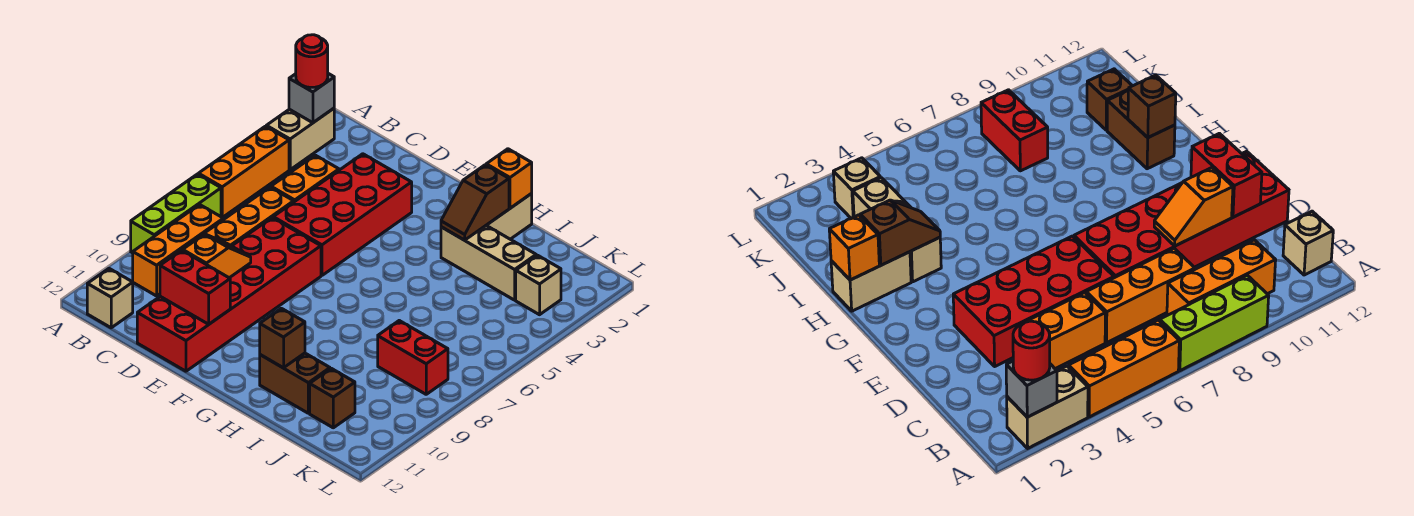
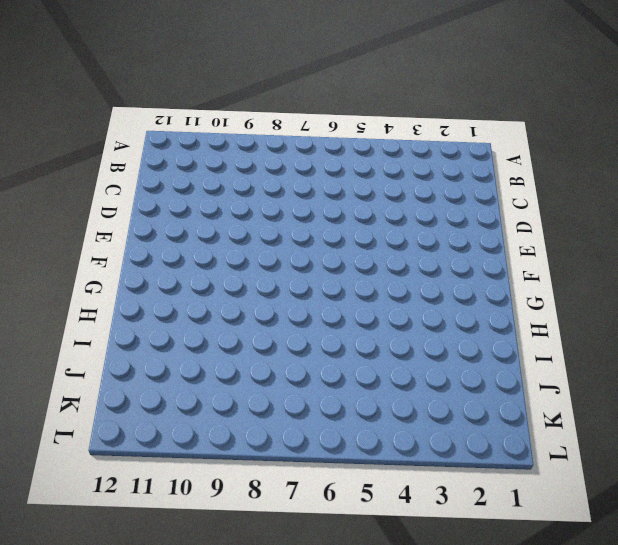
none -> tan brick A2:A3 level 1
none -> orange brick A4:A6 level 1
none -> lime brick A7:A9 level 1

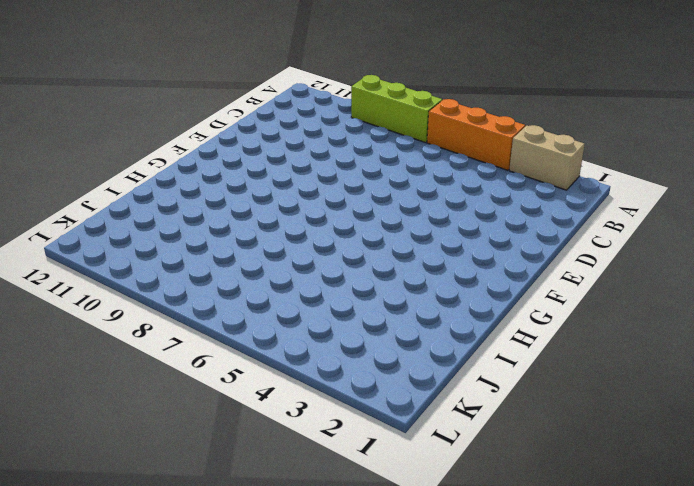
none -> orange brick B8:B10 level 1
none -> tan brick B12 level 1
none -> orange brick C4:C5 level 1

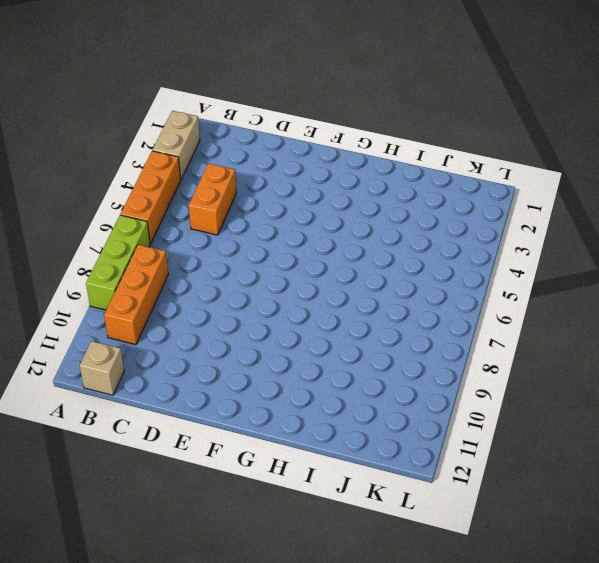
none -> orange brick C6:C8 level 1
none -> red brick D3:E6 level 1
none -> red brick D7:E12 level 1

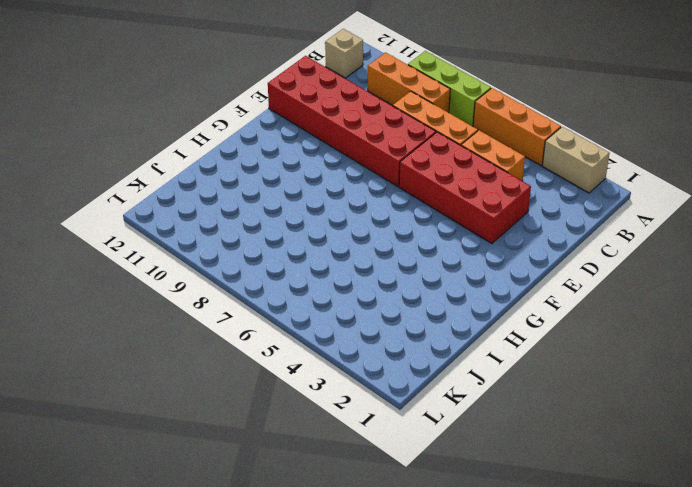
none -> tan brick H1:H2 level 1
none -> tan brick H3:J3 level 1
none -> brown brick H11:I11 level 1

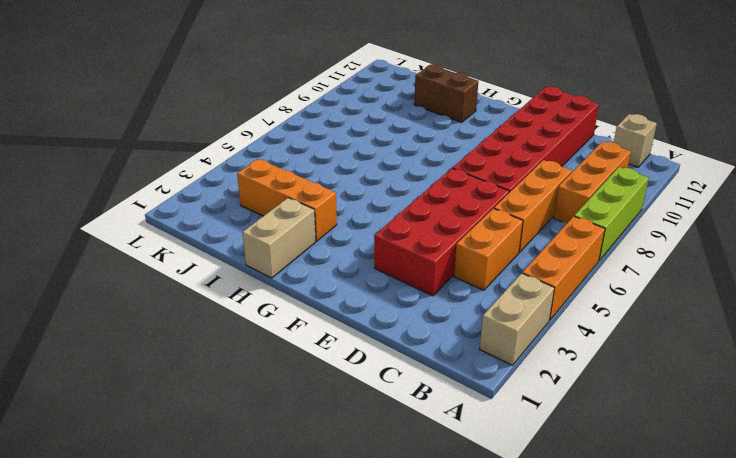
orange brick H3:J3 level 1 -> tan brick H3:J3 level 1
none -> red brick J8:K8 level 1
none -> brown brick J11 level 1
none -> tan brick K3 level 1

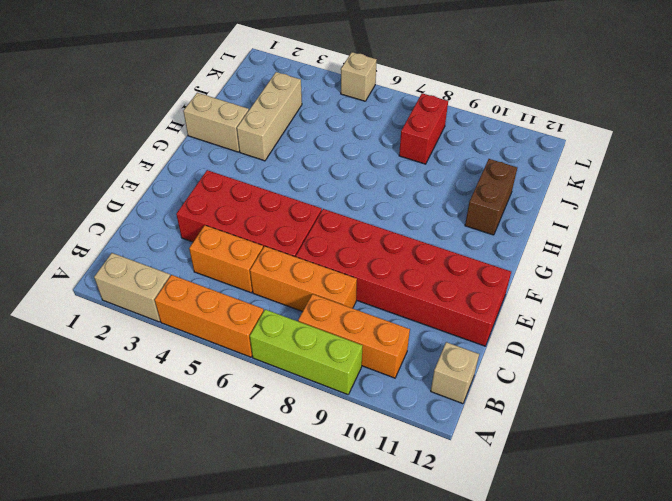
tan brick L5 level 1 -> tan brick K3 level 1
none -> brown brick J11 level 1
none -> grey brick A2 level 2
none -> orange slope D9:D10 level 2 top 10

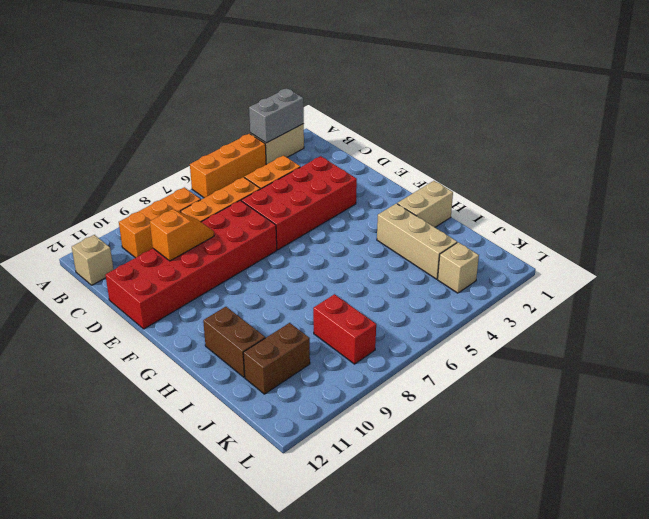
grey brick A2:A3 level 2 -> grey brick A2 level 2
brown brick J10:J11 level 1 -> brown brick J11 level 1
none -> lime brick A7:A9 level 1
none -> red brick D11:E11 level 2
none -> orange brick H1 level 2

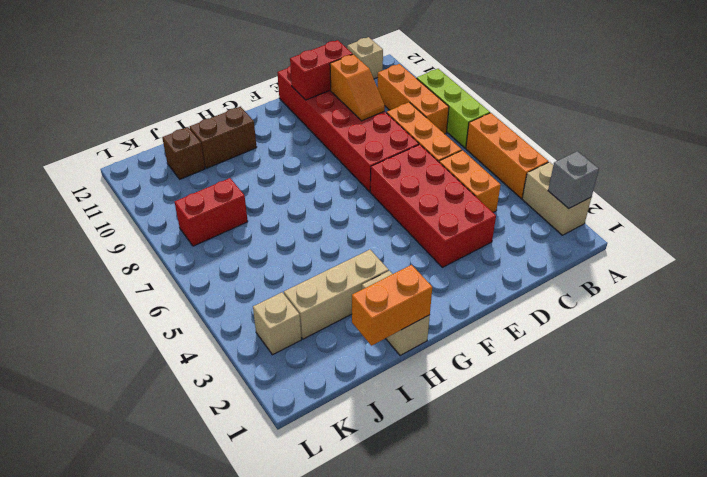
orange brick H1:I1 level 2 -> orange brick H1 level 2
none -> brown slope H2:H3 level 2 top 2
none -> brown brick H11 level 2
none -> red round brick A2 level 3

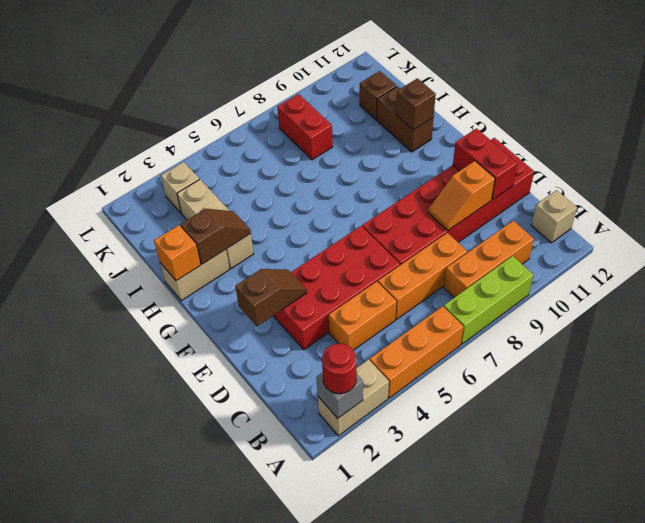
brown slope E2:E3 level 2 top 2 -> none

